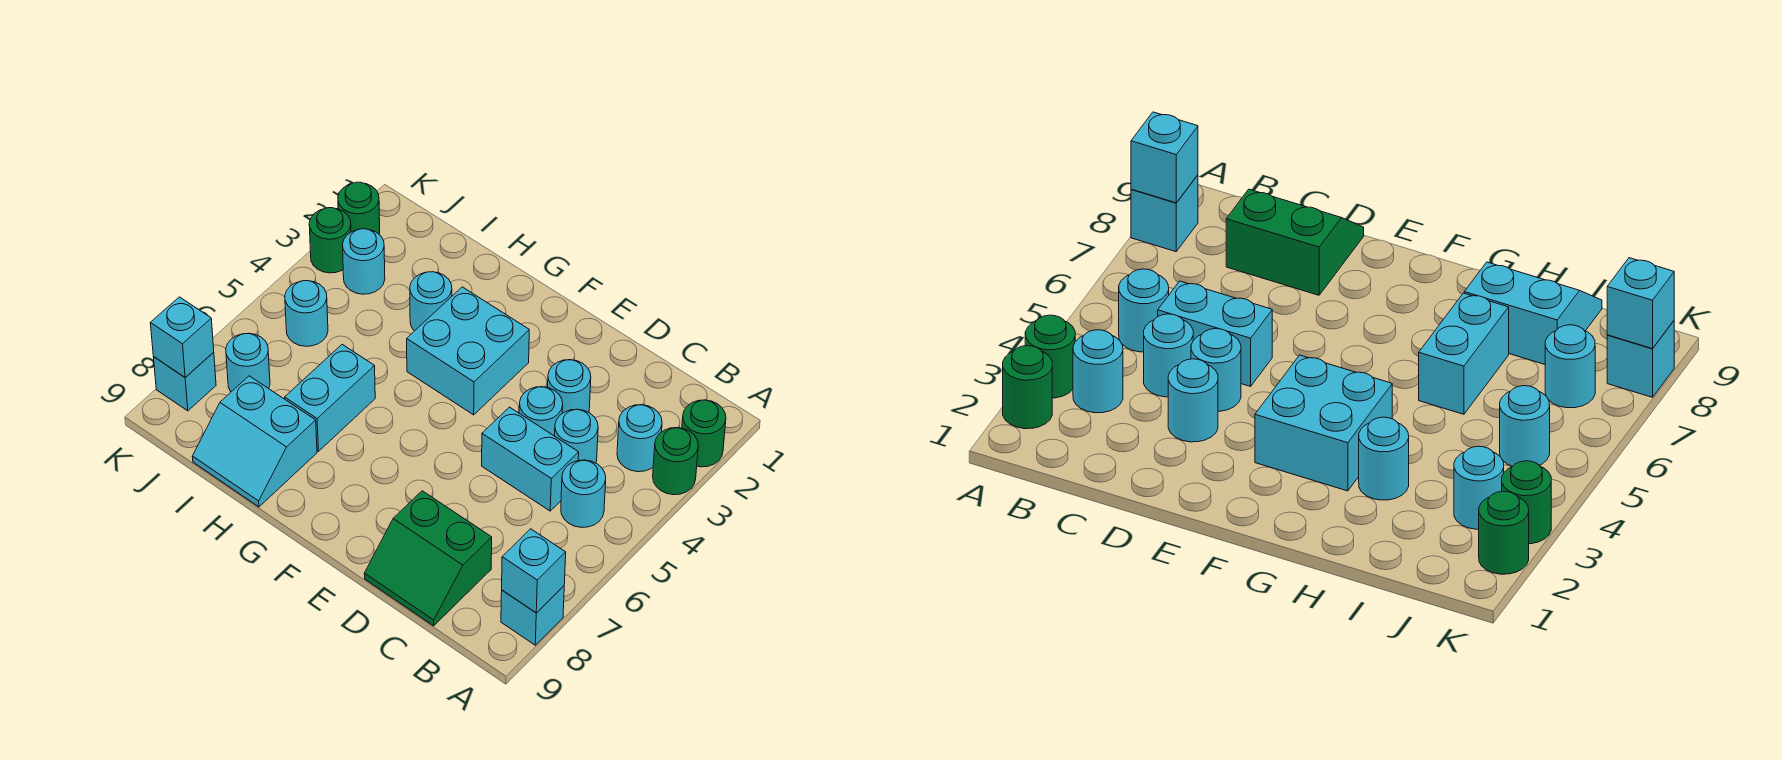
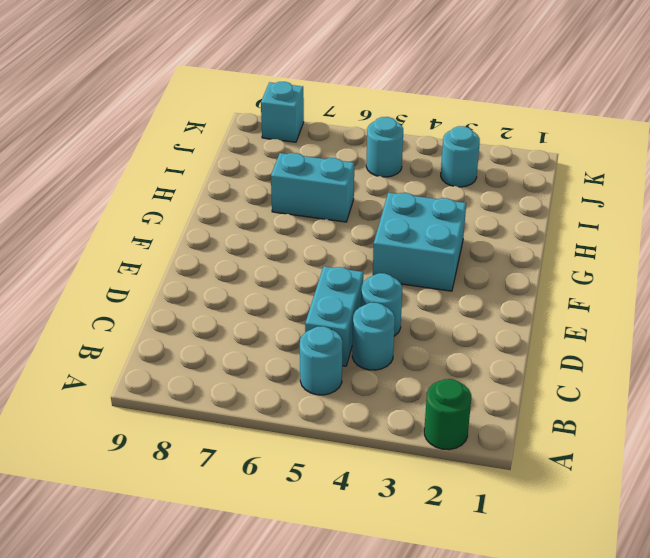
none -> green round brick A3 level 1
none -> cyan brick A8 level 1
none -> cyan round brick B3 level 1

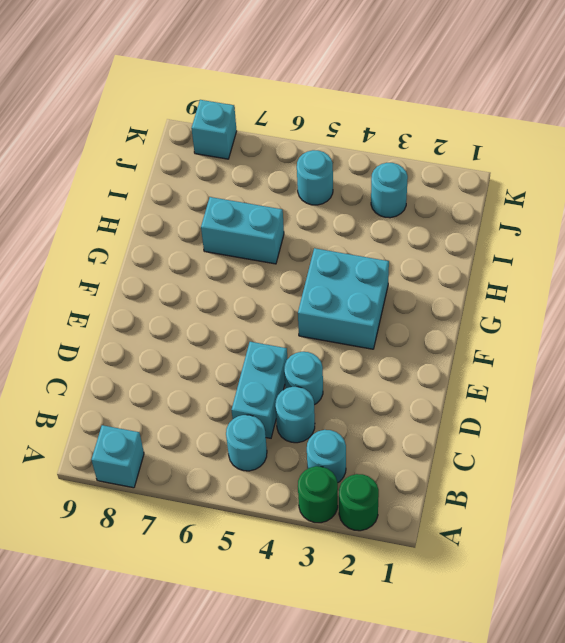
none -> green slope C8:D9 level 1 top 8
none -> cyan round brick D3 level 1
none -> cyan round brick H3 level 1

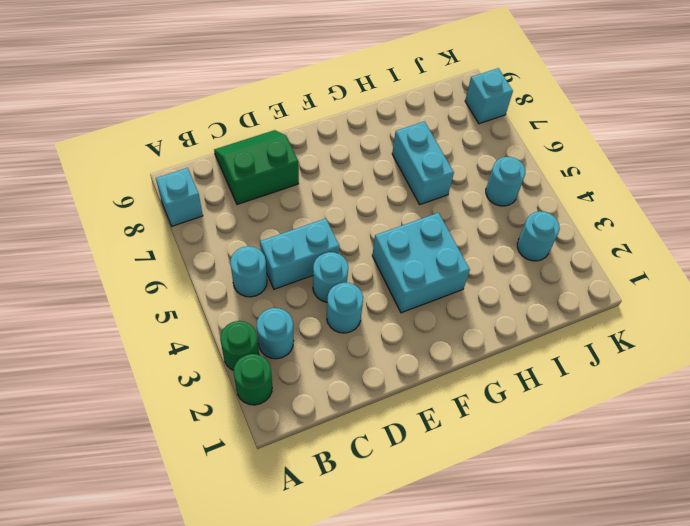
none -> cyan round brick C4 level 1
none -> cyan round brick H3 level 1
none -> cyan slope H8:I9 level 1 top 8

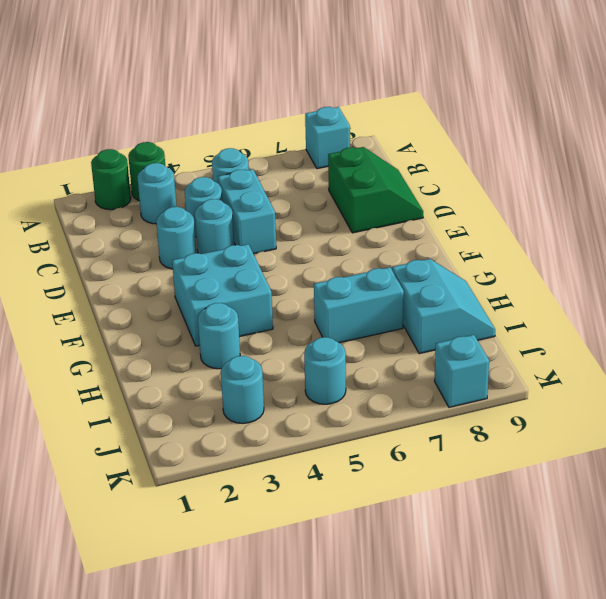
none -> cyan round brick J7 level 1
none -> green round brick K2 level 1
none -> green round brick K3 level 1

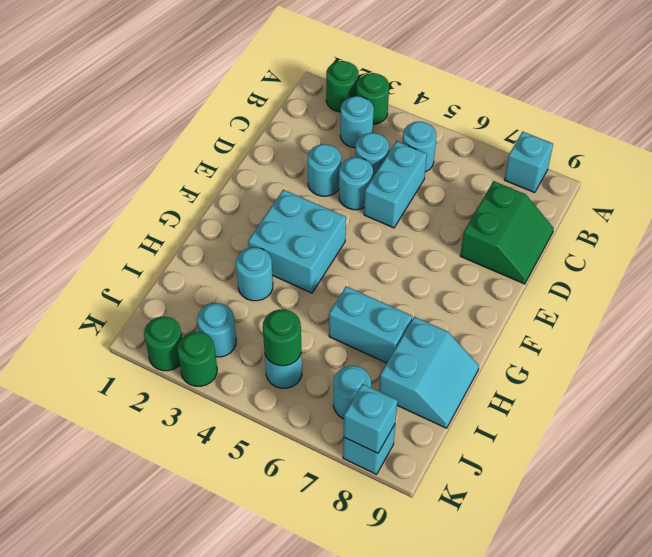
green round brick J5 level 2 -> none
none -> cyan brick A8 level 2

